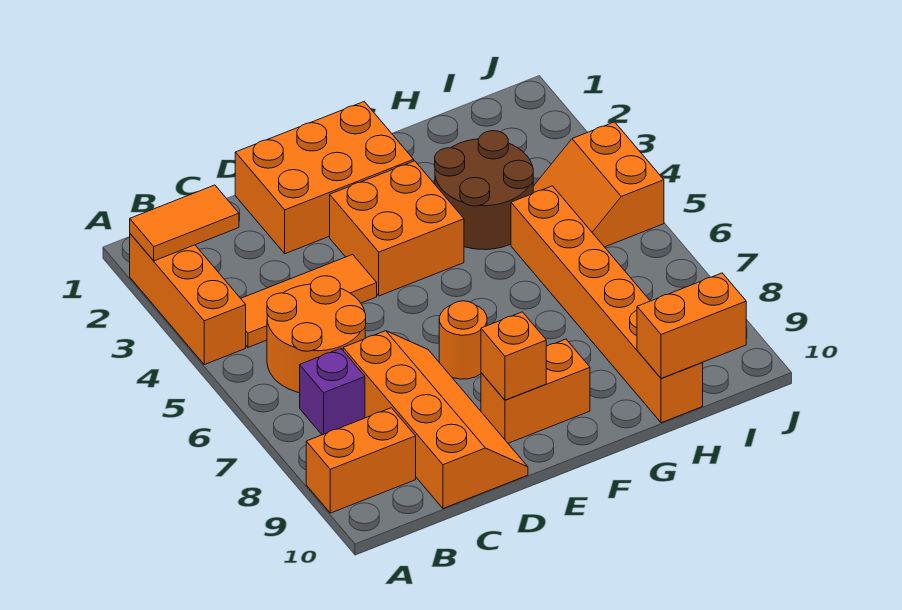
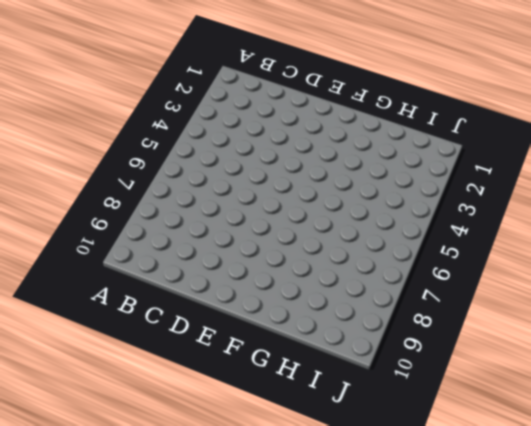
none -> orange brick A2:A4 level 1
none -> orange brick A9:B9 level 1
none -> orange tile B4:D4 level 1

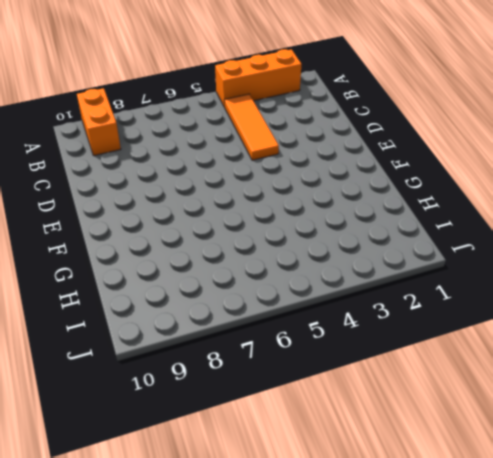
none -> orange round brick B5:C6 level 1
none -> purple brick B7 level 1
none -> orange slope C7:D10 level 1 top C

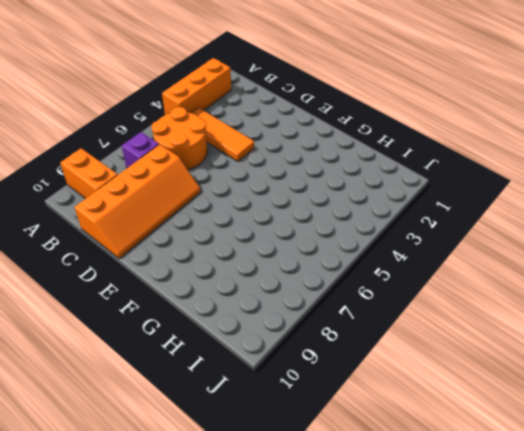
none -> orange brick D1:F2 level 1
none -> orange brick E3:F4 level 1
none -> orange round brick E7 level 1

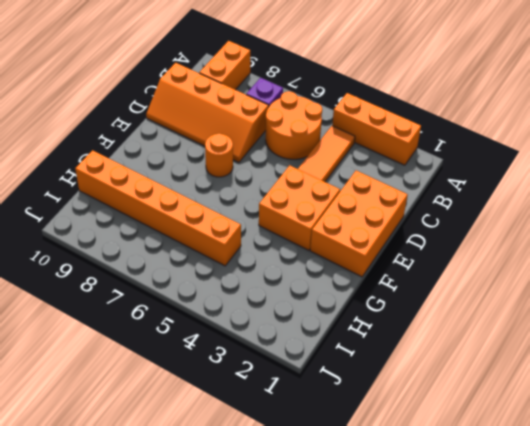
none -> orange brick E9:F9 level 1
none -> brown round brick G3:H4 level 1
none -> orange slope I4:J5 level 1 top J

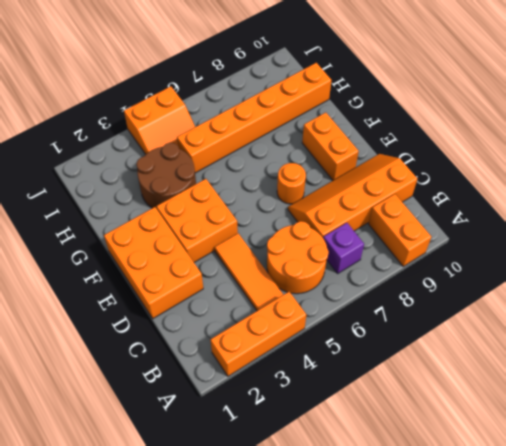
none -> orange tile A2:B2 level 2
none -> orange brick E9 level 2
none -> orange brick H10:I10 level 2

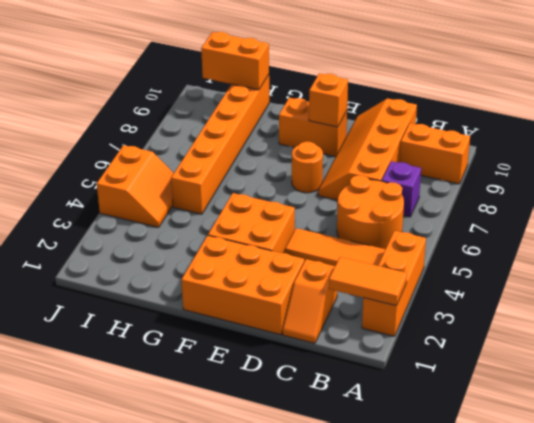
orange slope C1:C2 level 1 top 2 -> none
none -> brown round brick G3:H4 level 1

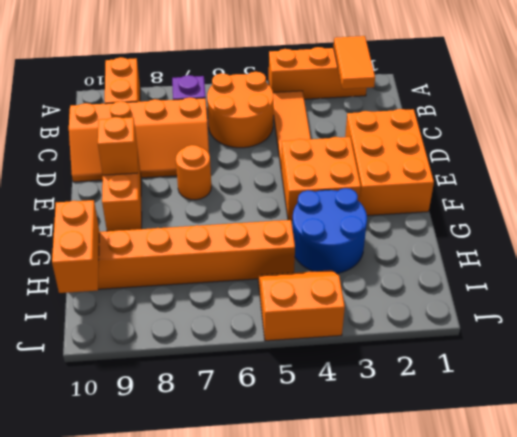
blue round brick G3:H4 level 1 -> brown round brick G3:H4 level 1

